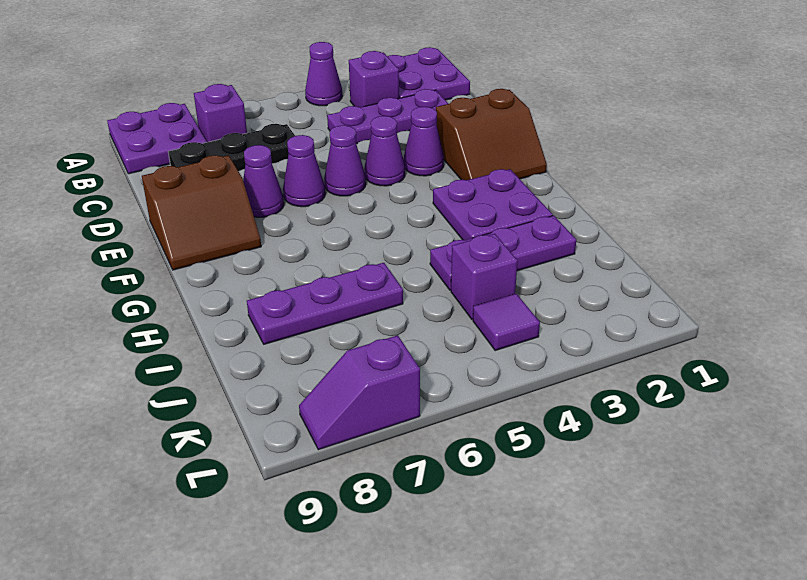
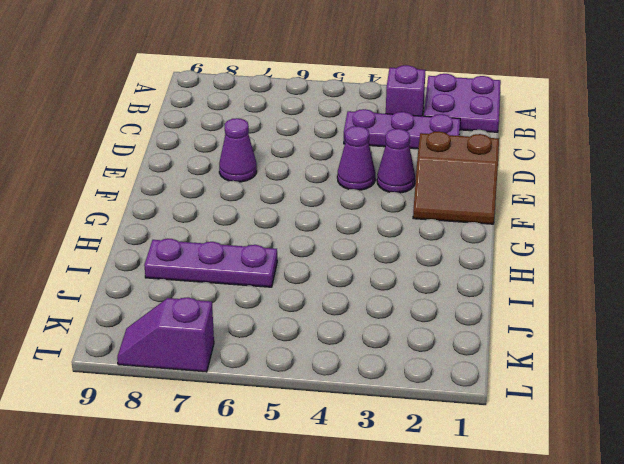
none -> purple cone A4 level 1
none -> purple plate A8:B9 level 1
none -> purple brick B7 level 1

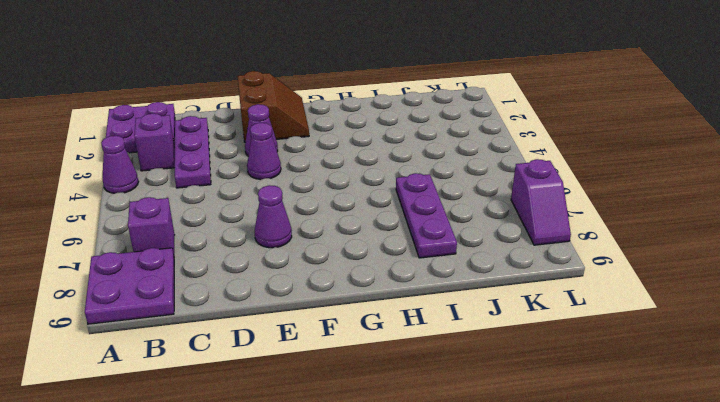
none -> black plate C6:C8 level 1
none -> purple cone E5 level 1
none -> purple cone E6 level 1

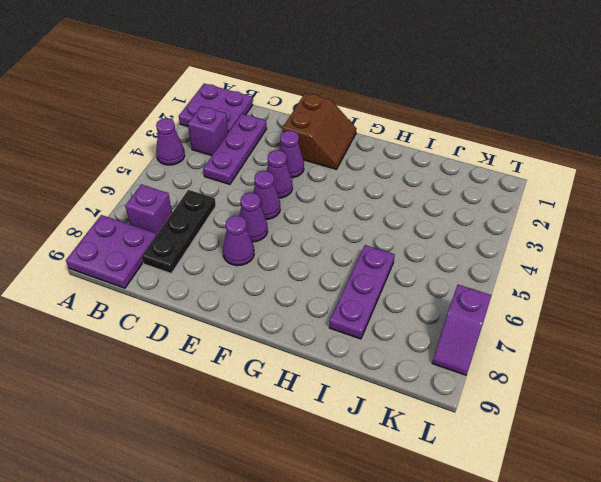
none -> brown slope E8:F9 level 1 top E
none -> purple plate G2:H3 level 1
none -> purple plate I2:I4 level 1

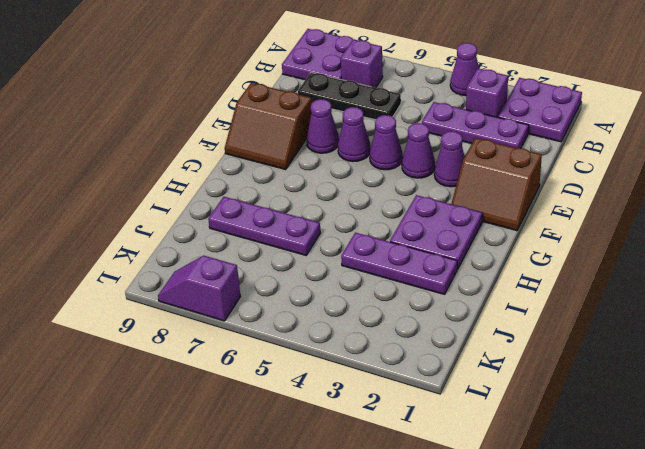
none -> purple brick J4 level 1
none -> purple tile K4 level 1

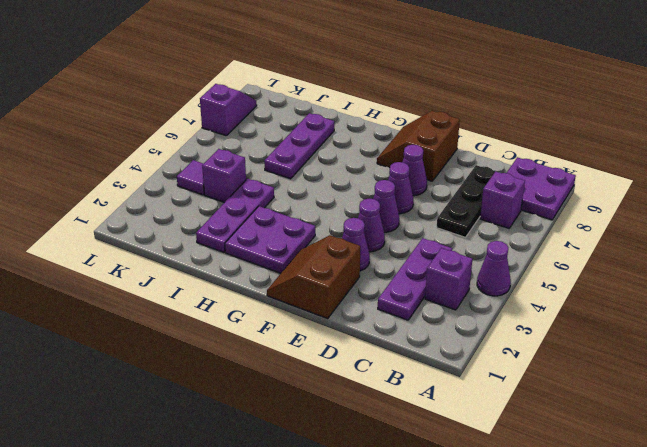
none -> purple plate A1:B2 level 1

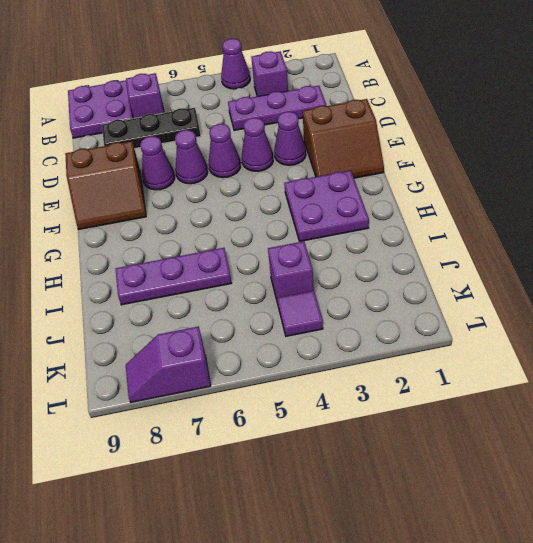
none -> purple plate A1:B2 level 1
none -> purple plate I2:I4 level 1

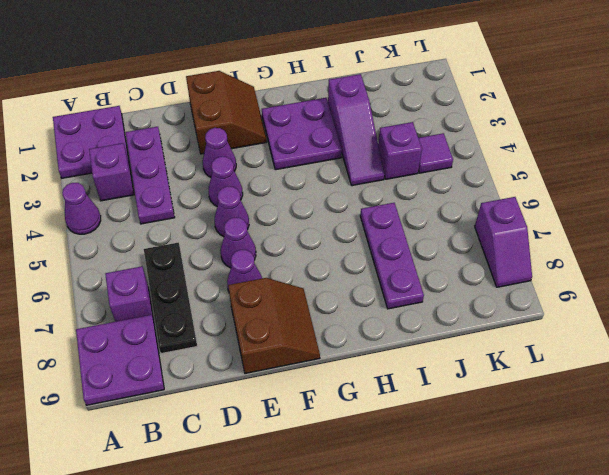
purple slope I2:I4 level 1 top 2 -> purple plate I2:I4 level 1

